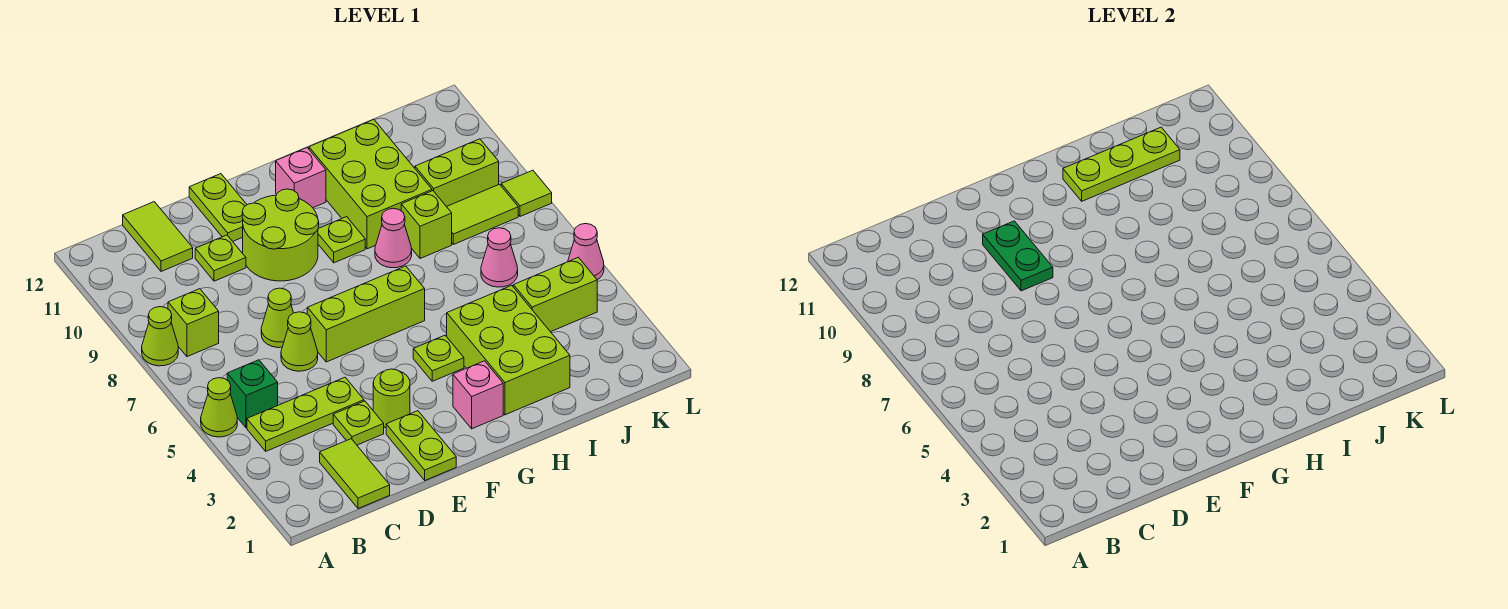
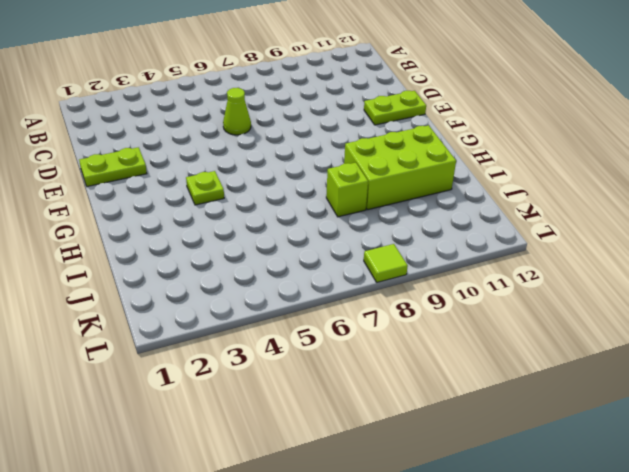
none -> lime cone A5 level 1
none -> lime cone A8 level 1
none -> lime plate B4:D4 level 1
none -> green brick B5 level 1

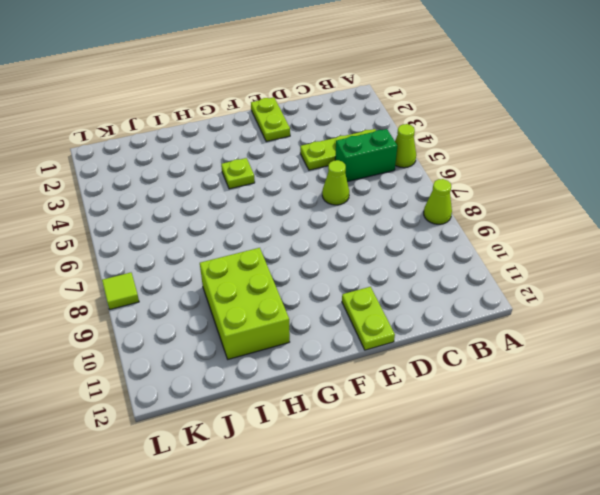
green brick B5:C5 level 1 -> green brick B5 level 1
none -> lime brick B8 level 1
none -> lime tile C1:C2 level 1
none -> lime tile C11:C12 level 1
none -> lime plate D3 level 1

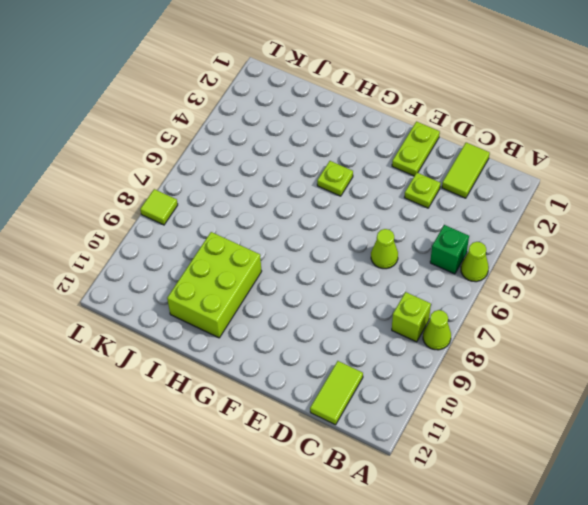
none -> lime plate B4:D4 level 1
none -> lime cone D7 level 1
none -> lime plate D10 level 1
none -> lime round brick E3 level 1

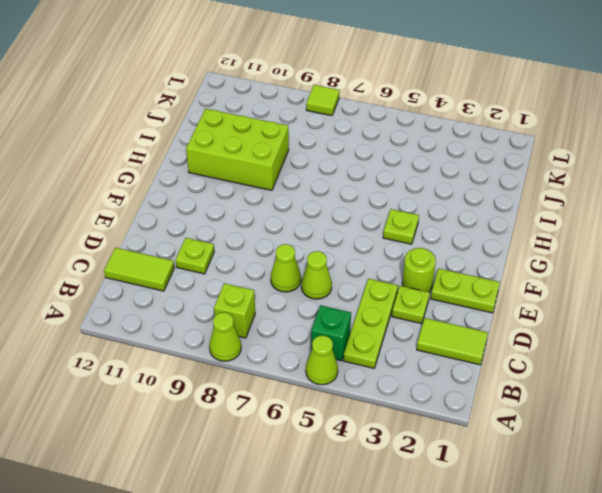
none -> lime brick E6:G6 level 1
none -> lime round brick E9:F10 level 1
none -> lime plate E11:E12 level 1
none -> pink brick G2 level 1

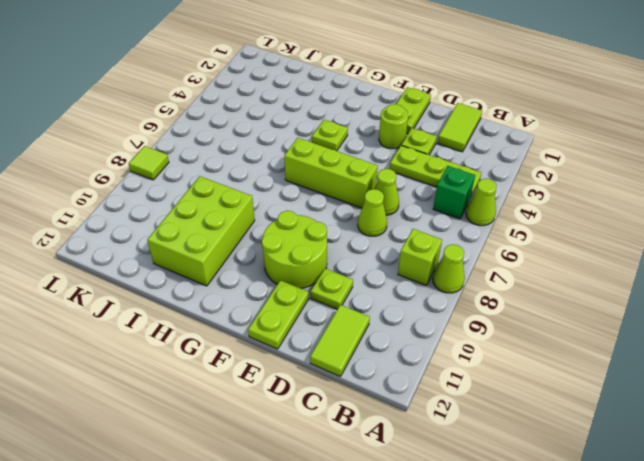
none -> pink brick G2 level 1
none -> lime plate G9 level 1
none -> pink brick G11 level 1
none -> lime brick H2:I4 level 1

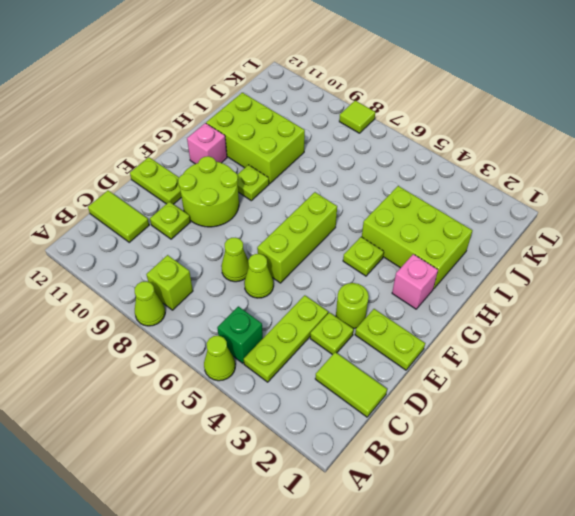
none -> pink cone H8 level 1
none -> lime brick I8 level 1
none -> lime brick J4:K4 level 1
none -> pink cone J6 level 1

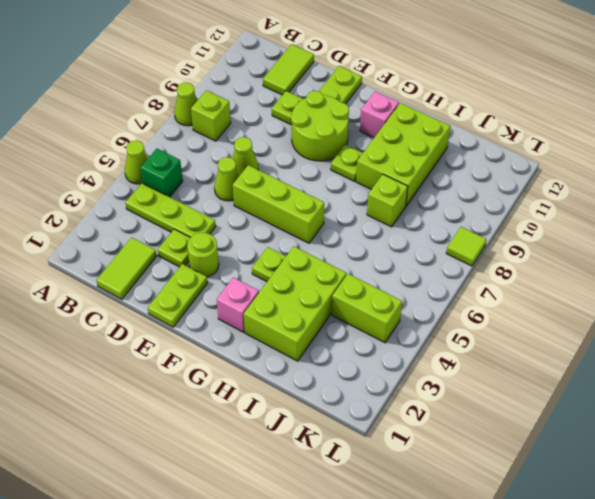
none -> pink cone H8 level 1
none -> pink cone J6 level 1
none -> lime tile J8:K8 level 1
none -> lime brick J9:K9 level 1

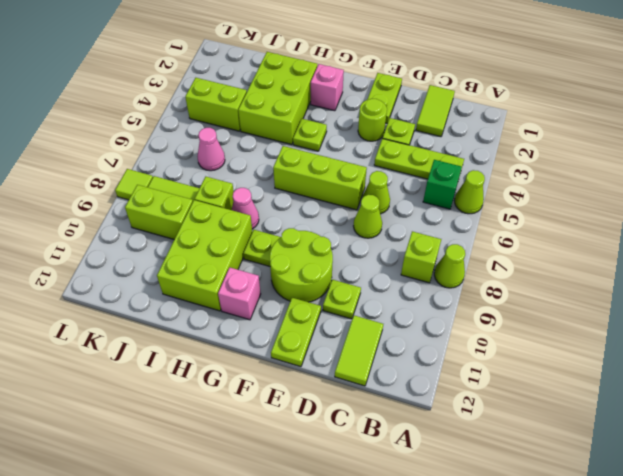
none -> pink cone L5 level 1
none -> green plate E9:E10 level 2
none -> lime plate H11:J11 level 2

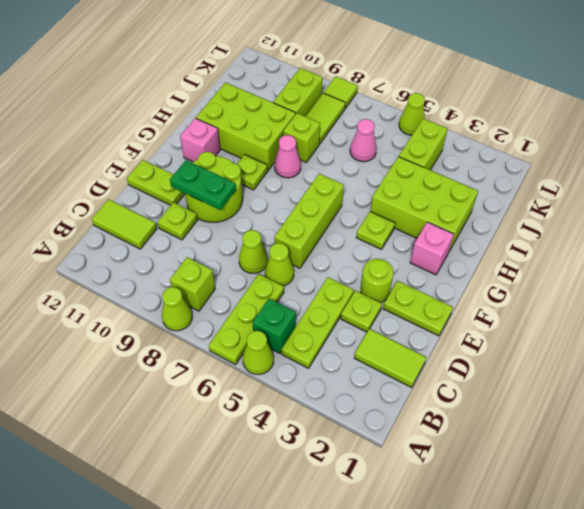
lime plate A6:C6 level 1 -> lime plate H11:J11 level 2
lime cone L5 level 1 -> pink cone L5 level 1

